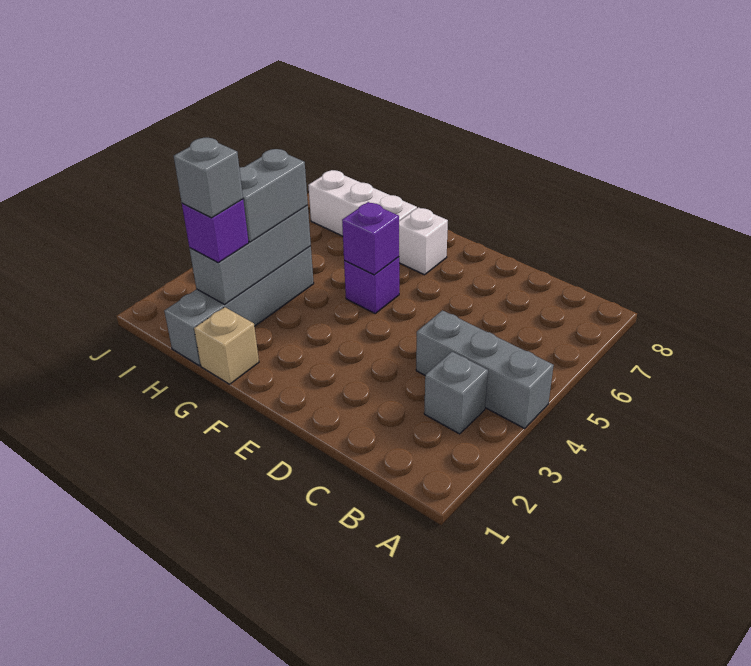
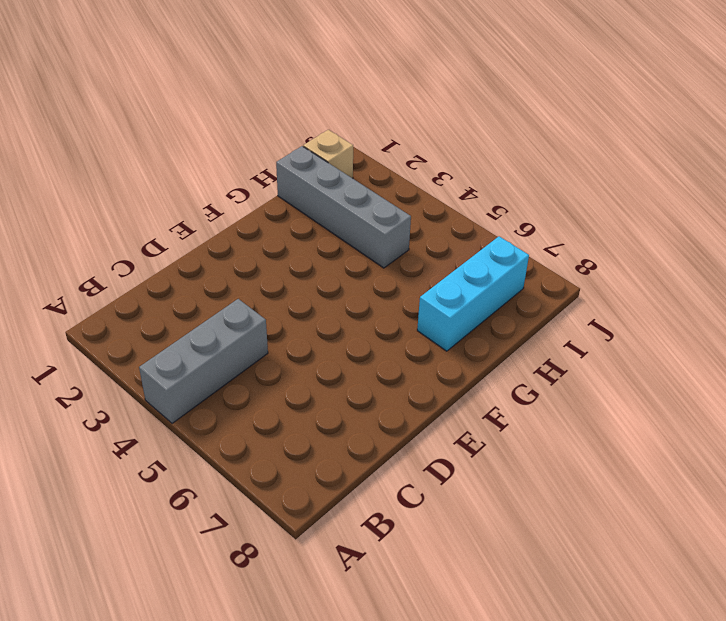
cyan brick G7:I7 level 1 -> white brick G7:I7 level 1
tan brick I1 level 1 -> tan brick G1 level 1
none -> grey brick B3 level 1
none -> purple brick F5 level 1
none -> white brick F7 level 1

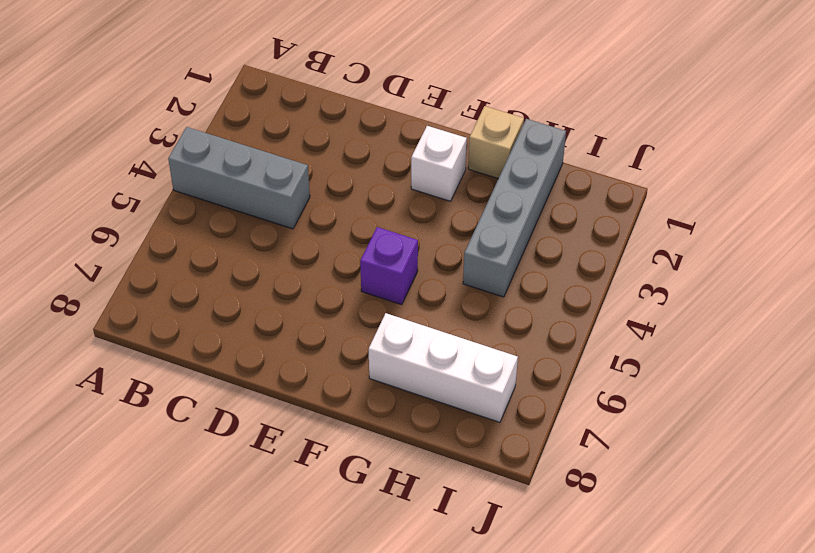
white brick F2 level 1 -> white brick F7 level 1
none -> grey brick B3 level 1
none -> purple brick F5 level 2
none -> grey brick H2:H4 level 2

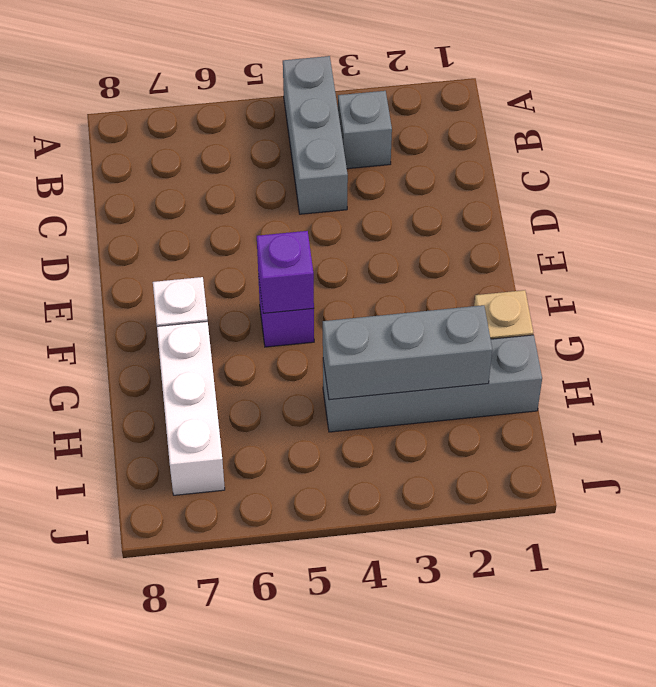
none -> purple brick H2 level 3
none -> grey brick H3:H4 level 3
none -> grey brick H2 level 4

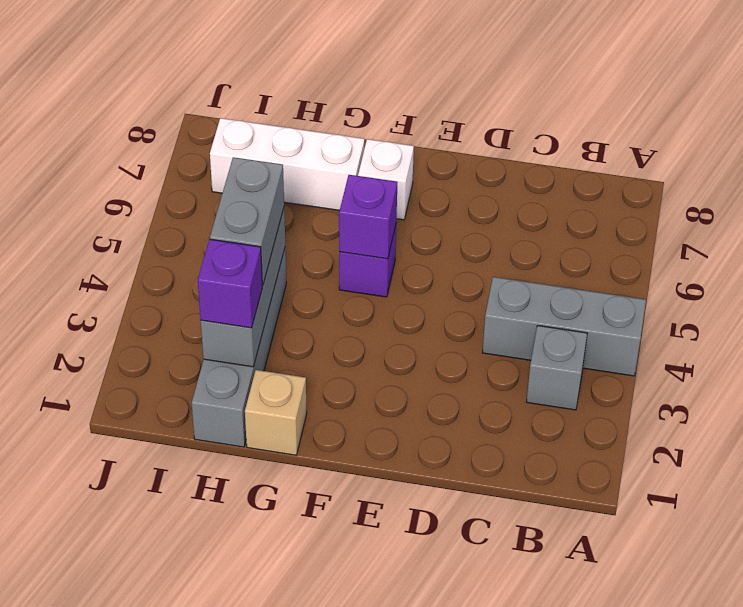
none -> grey brick H2 level 4

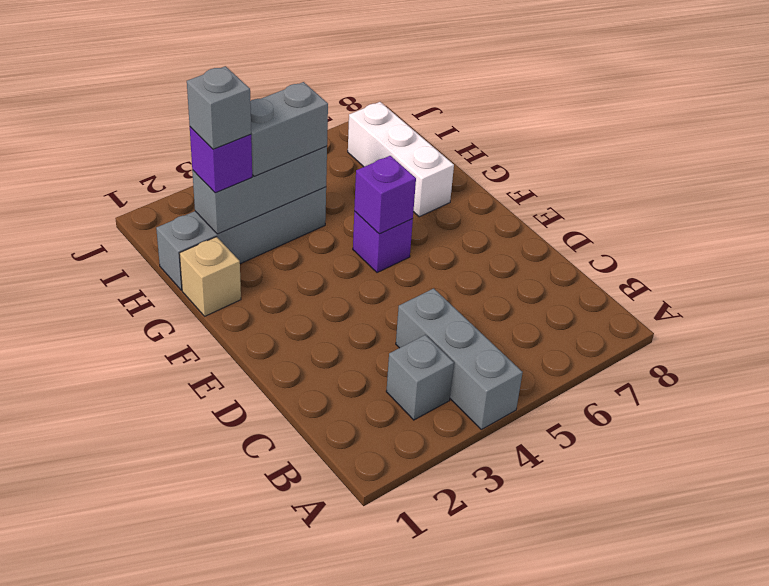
none -> white brick F7 level 1

